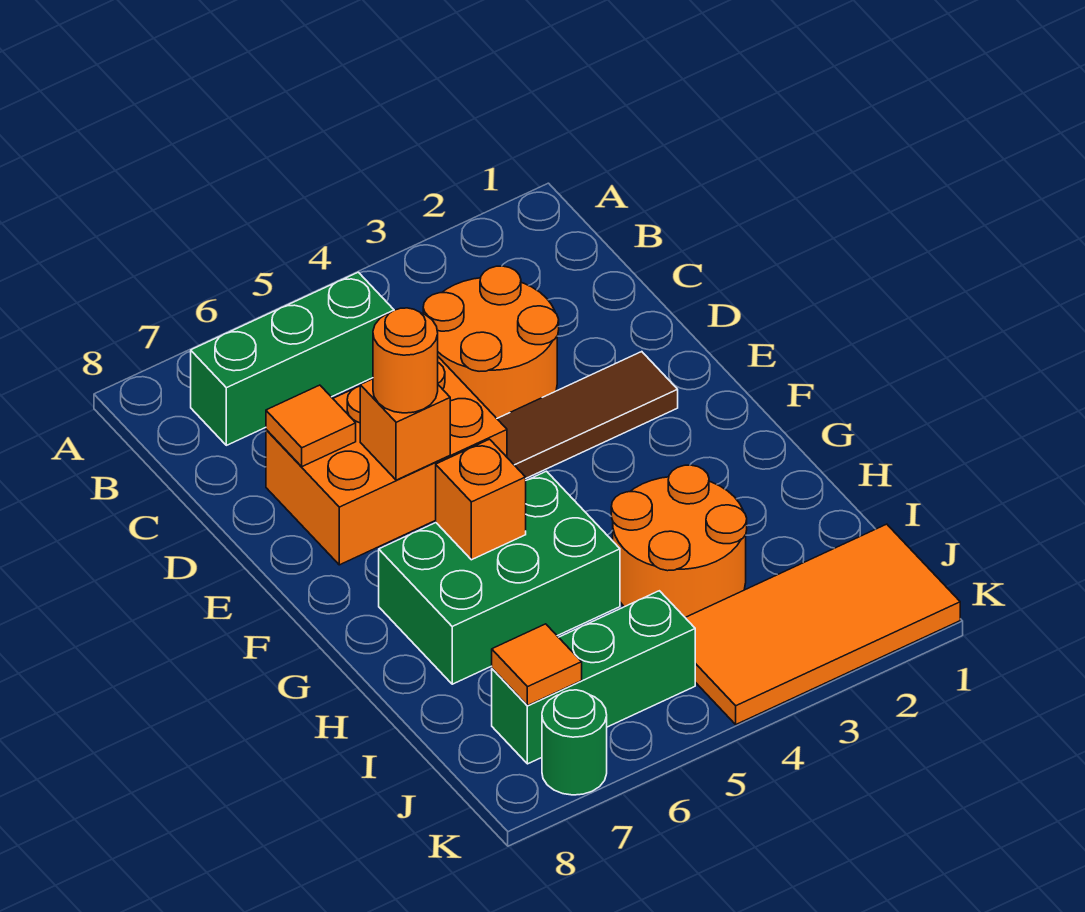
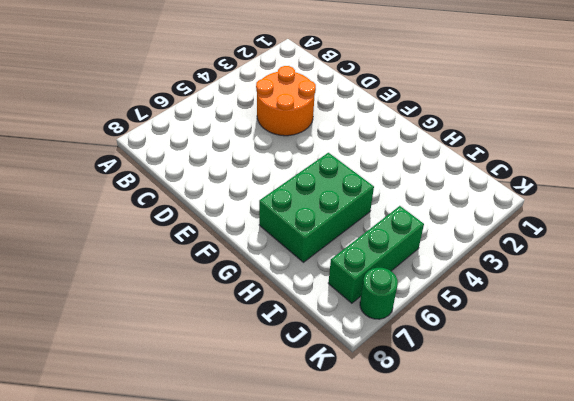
none -> green brick B5:B7 level 1
none -> orange brick D5:E7 level 1
none -> brown tile E2:E4 level 1

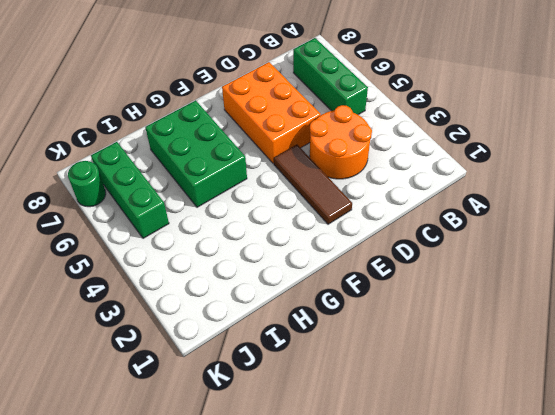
none -> orange round brick H3:I4 level 1
none -> orange tile J1:K4 level 1
none -> orange tile D7 level 2

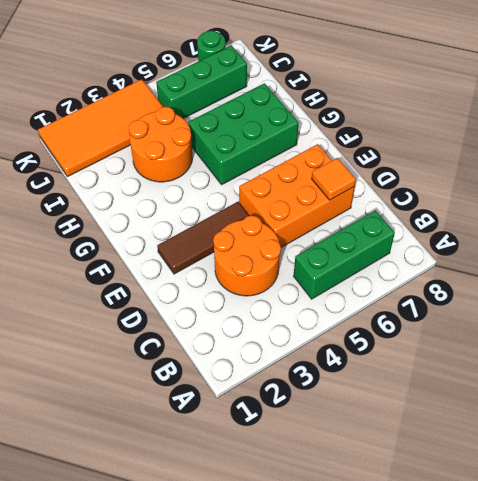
none -> orange brick E6 level 2
none -> orange brick G6 level 2
none -> orange tile J7 level 2

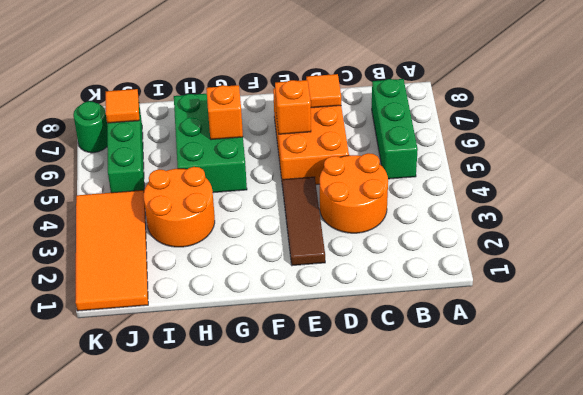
none -> orange round brick E6 level 3

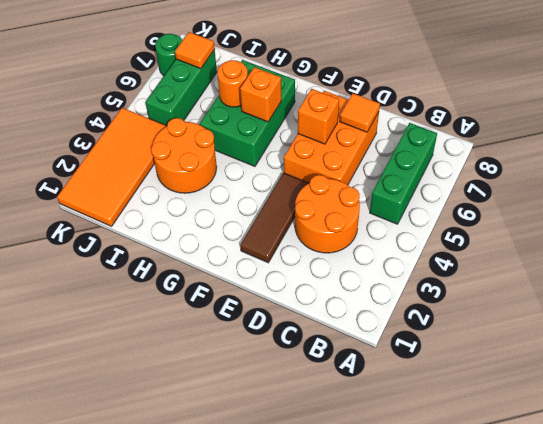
orange round brick H6 level 2 -> orange round brick E6 level 3

